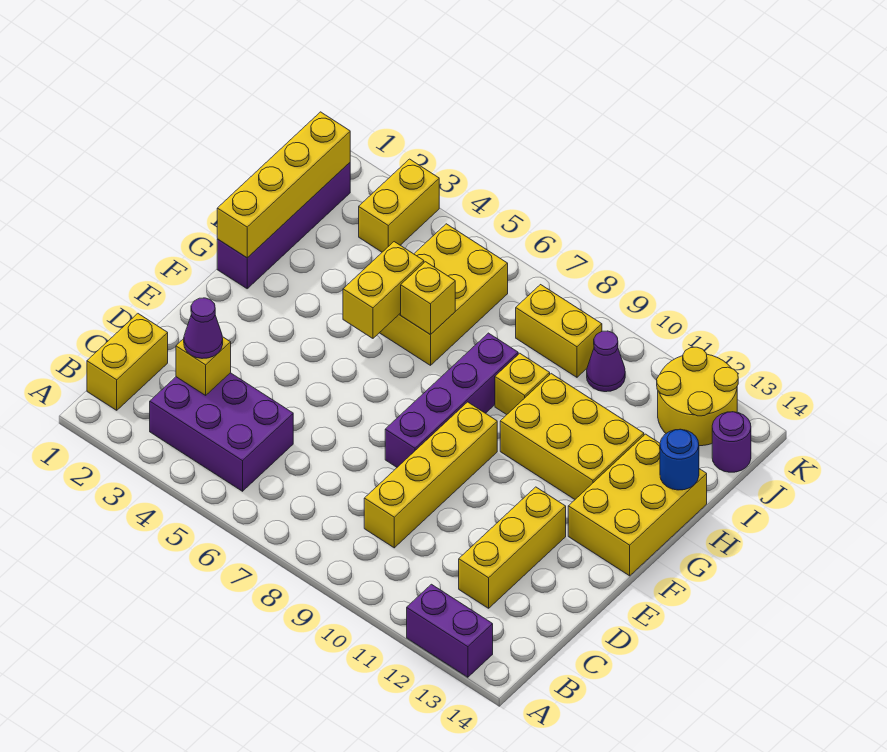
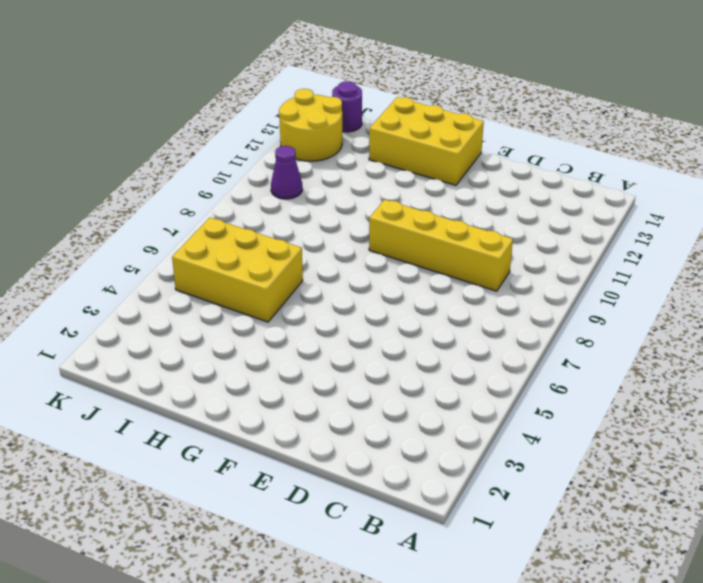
none -> purple brick A12:A13 level 1
none -> yellow brick B1:C1 level 1
none -> purple brick B3:C5 level 1

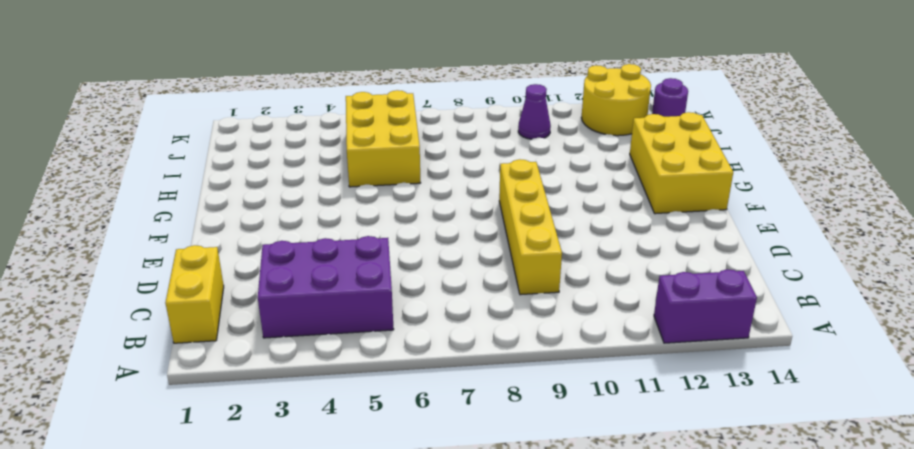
none -> yellow brick C12:E12 level 1
none -> purple brick E8:H8 level 1
none -> purple brick G1:J1 level 1

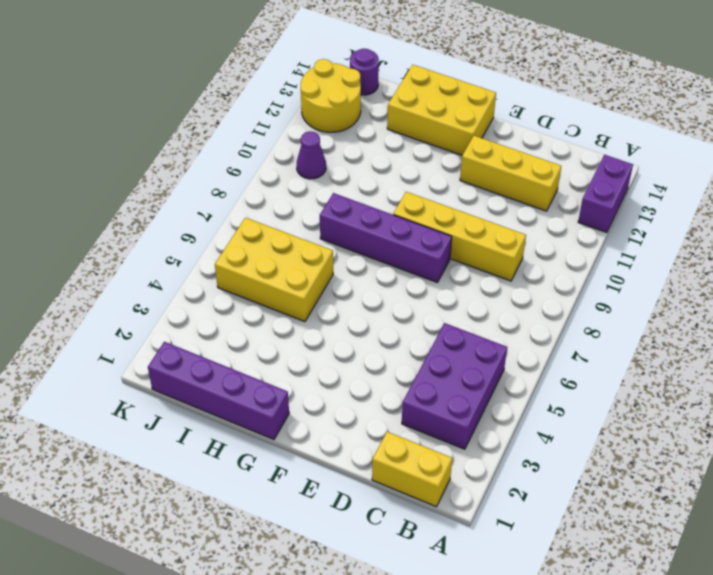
none -> yellow brick G10:H12 level 1
none -> yellow brick H9 level 1
none -> yellow brick J3:K3 level 1

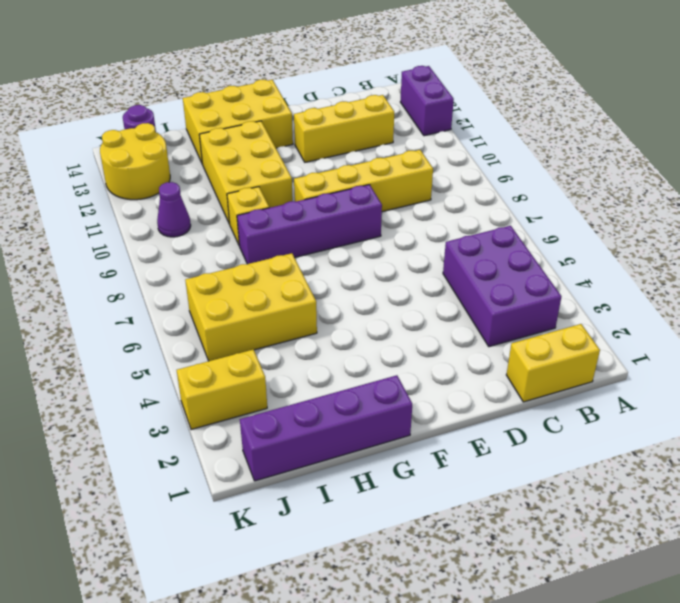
none -> yellow brick J8:J9 level 1
none -> yellow brick C3 level 2
none -> yellow brick G1:J1 level 2

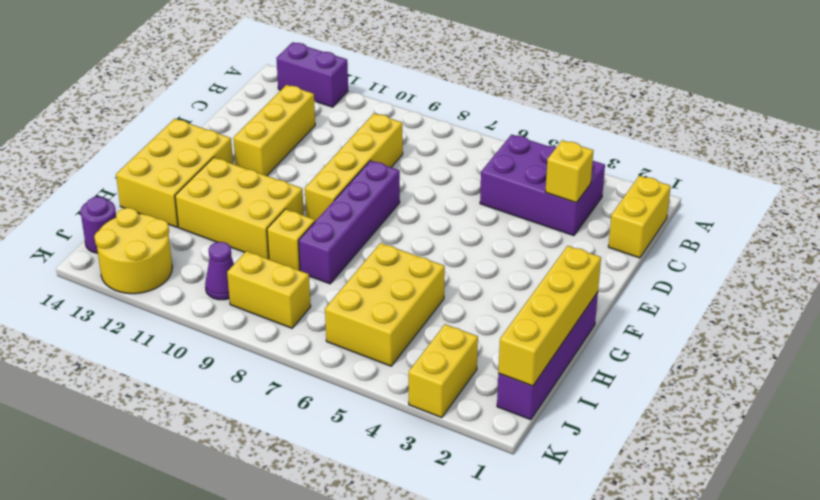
none -> yellow brick G5:H5 level 2
none -> yellow brick H6 level 2
none -> blue round brick H14 level 2

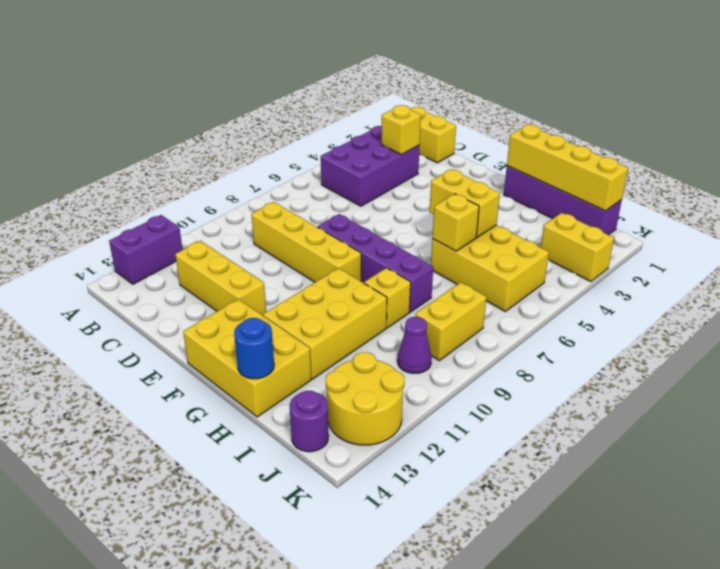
none -> purple cone C3 level 3

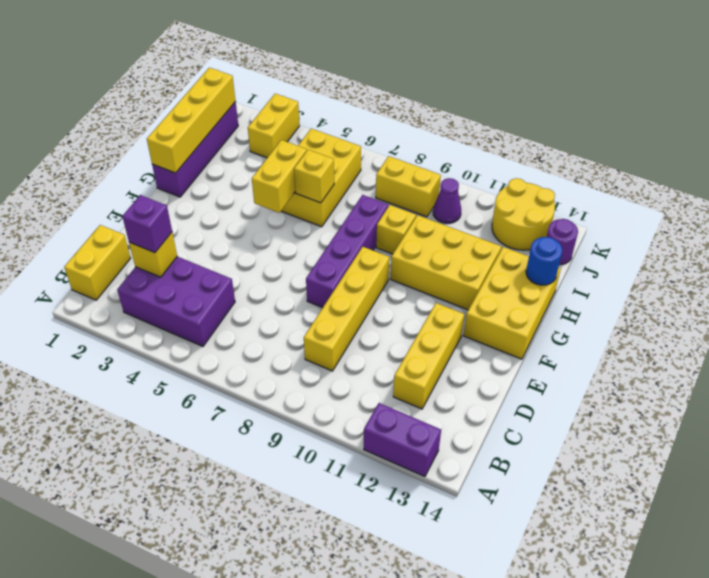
purple brick C3 level 3 -> purple cone C3 level 3

